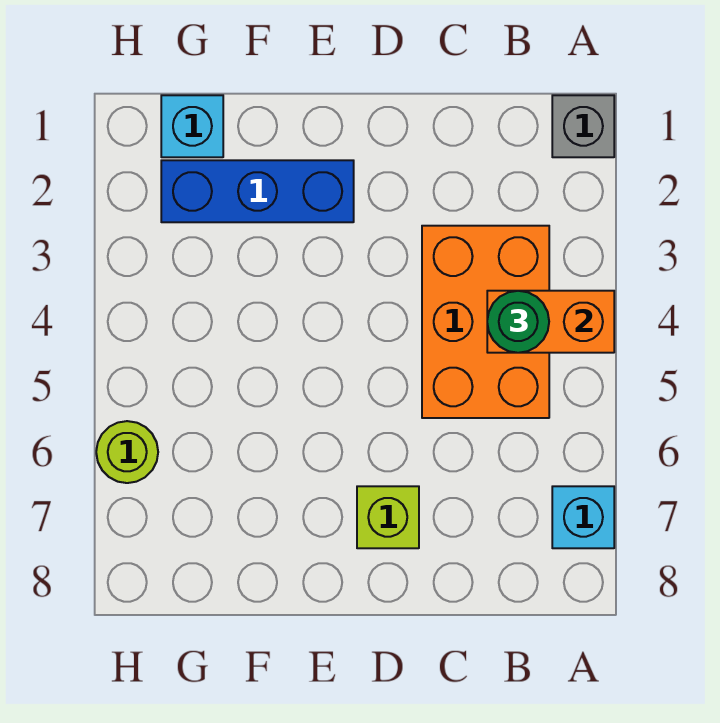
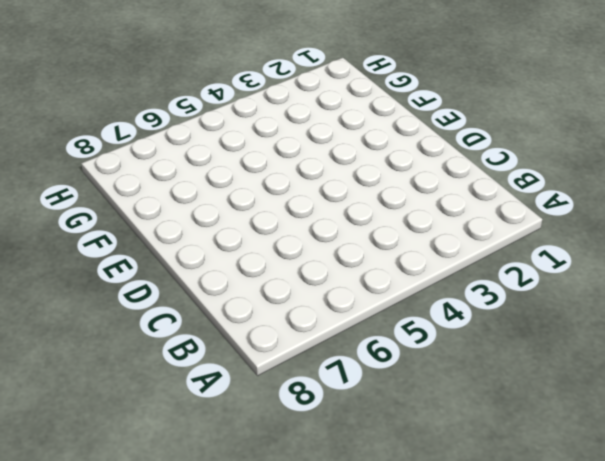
none -> grey brick A1 level 1
none -> cyan brick A7 level 1

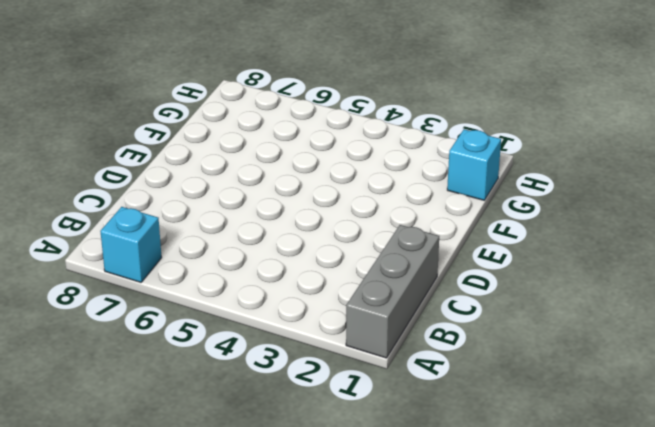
grey brick A1:C1 level 1 -> grey brick A1 level 1
none -> orange brick B3:C5 level 1
none -> lime brick D7 level 1

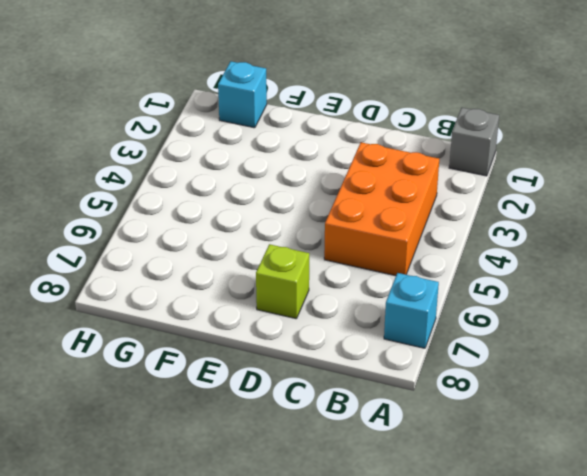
none -> blue brick E2:G2 level 1
none -> lime round brick H6 level 1

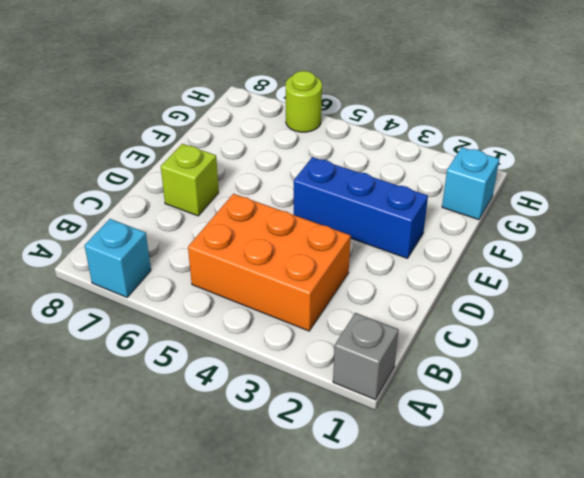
blue brick E2:E4 level 1 -> blue brick E2:G2 level 1
none -> orange brick A4:B4 level 2
none -> green round brick B4 level 3

